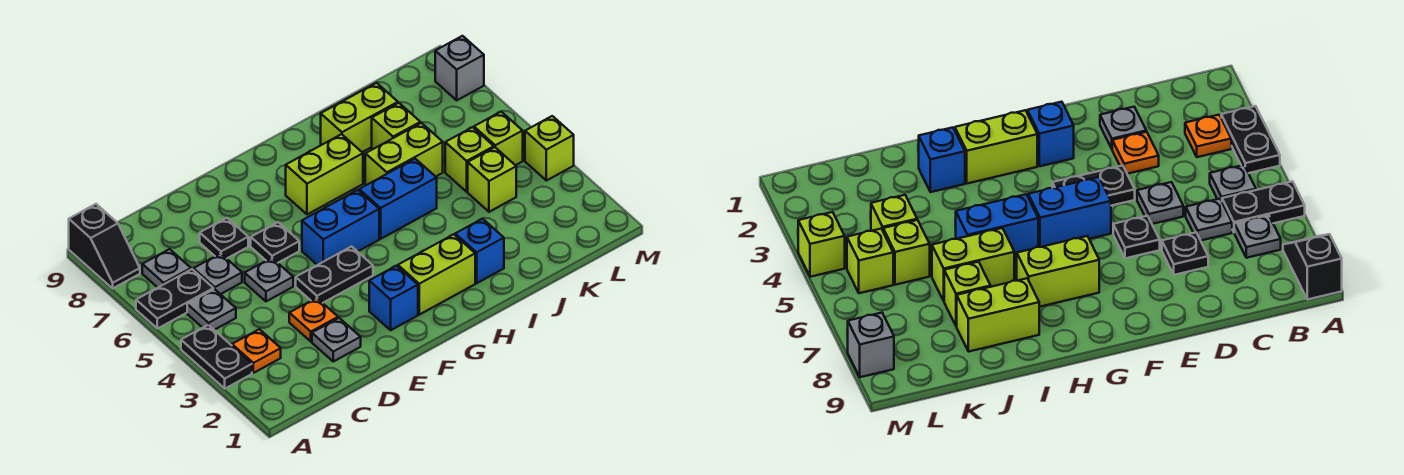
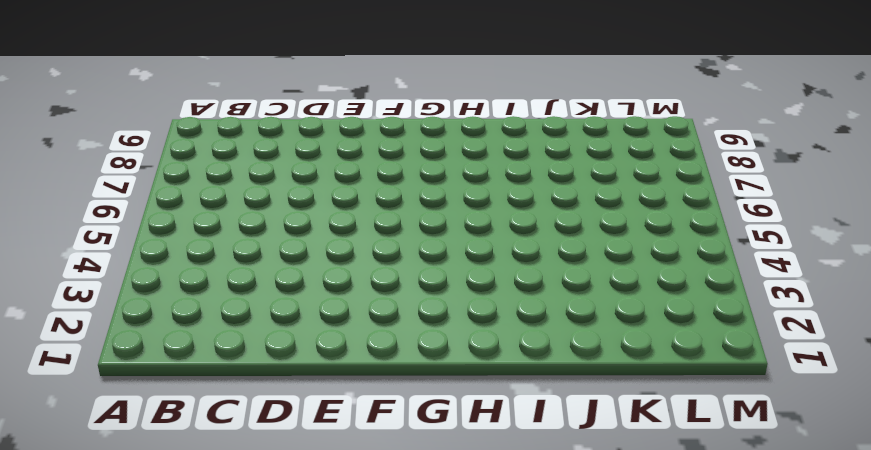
none -> black plate A3:A4 level 1
none -> black plate A6:B6 level 1
none -> black slope A8:A9 level 1 top 9

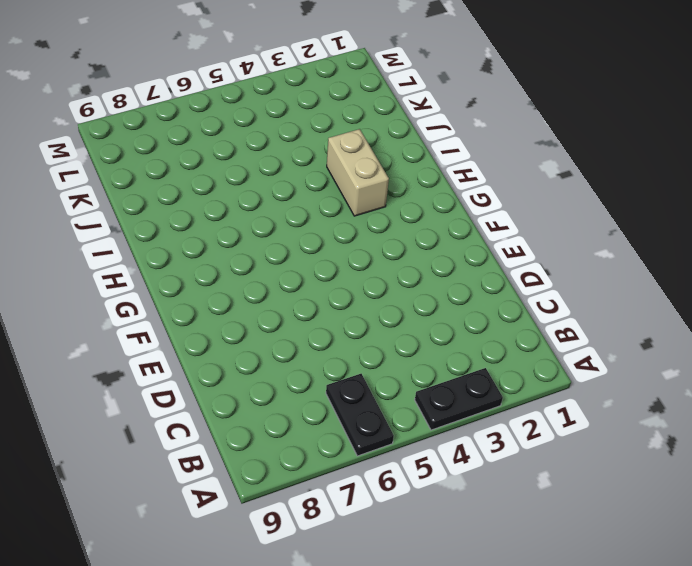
tan brick H3:I3 level 1 -> none
none -> black slope A8:A9 level 1 top 9
none -> orange plate B3 level 1
none -> grey plate B5 level 1

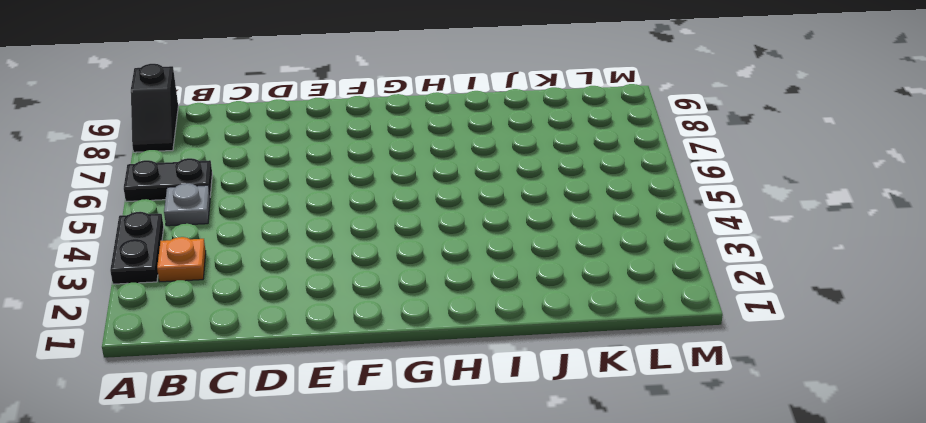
none -> grey plate B7 level 1
none -> grey plate C6 level 1
none -> grey plate D2 level 1

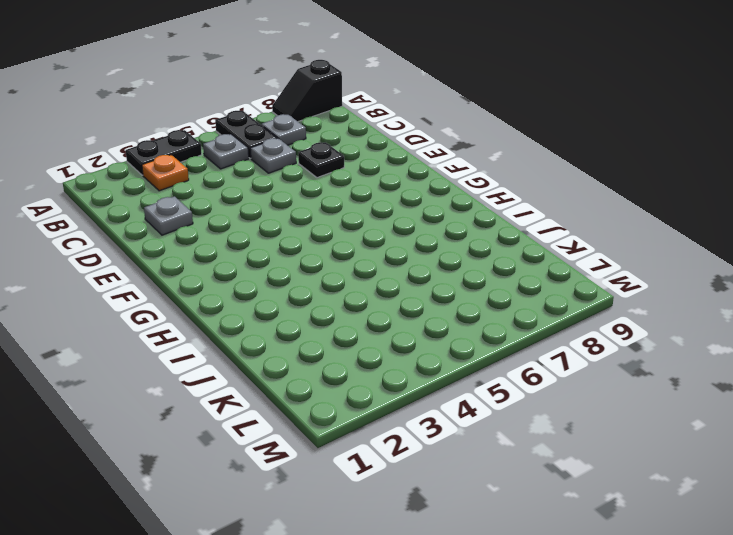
none -> orange plate D3 level 1
none -> grey plate D5 level 1
none -> black plate E4:F4 level 1

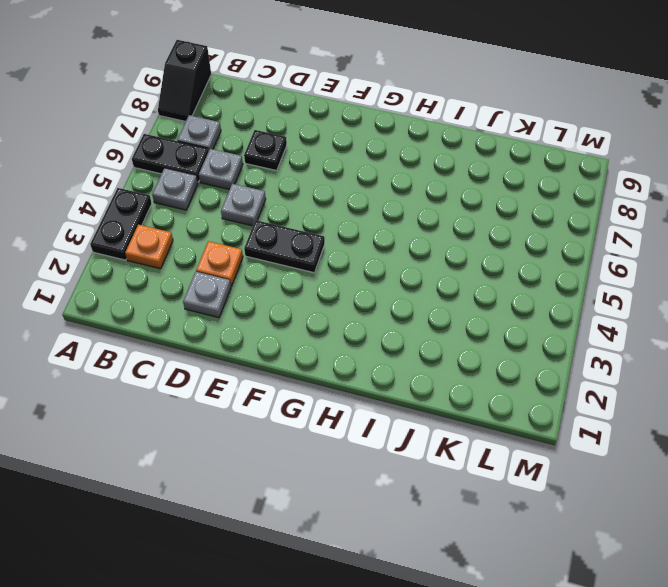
none -> black plate E6 level 1
none -> blue brick F2 level 1
none -> blue brick F5:G5 level 1

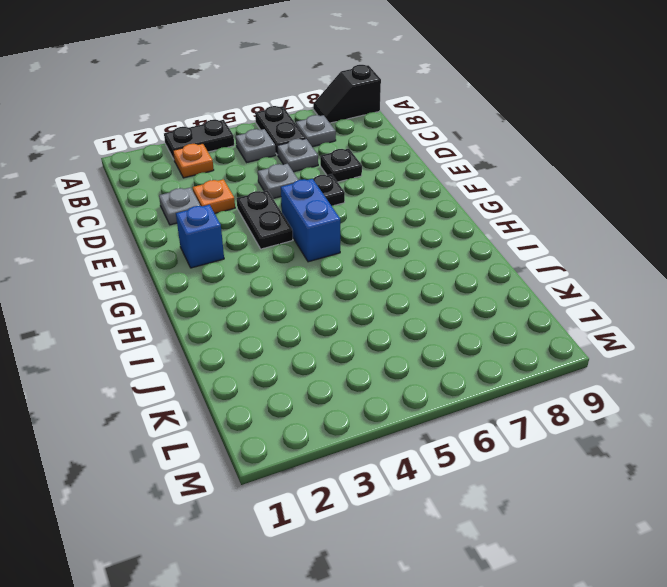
none -> lime brick G2:H2 level 1
none -> lime brick G7:H7 level 1
none -> blue brick H5:I5 level 1

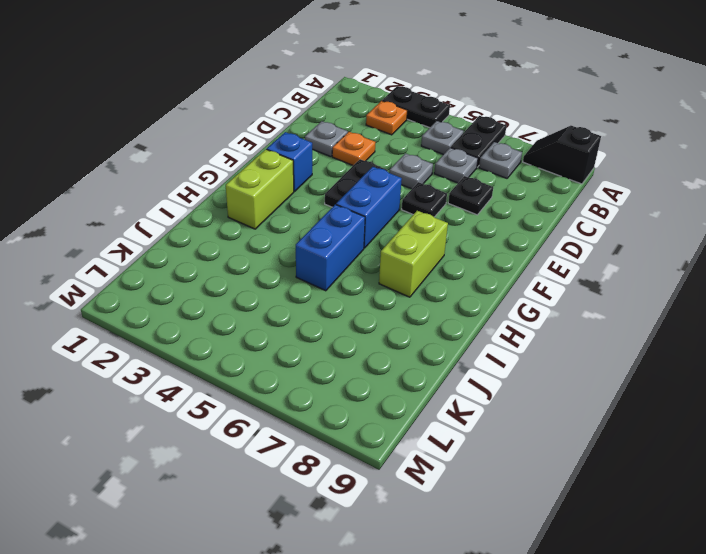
none -> blue brick I2 level 1
none -> lime brick I6:J6 level 1
none -> lime brick I8:J8 level 1

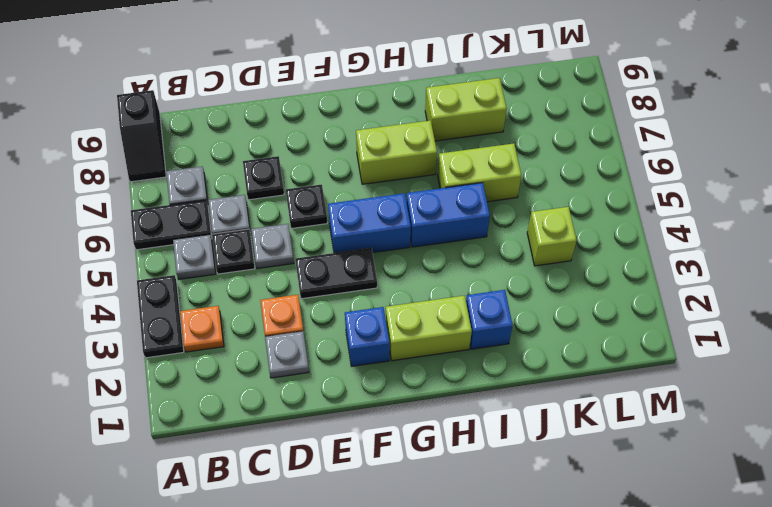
black plate C5 level 1 -> none
none -> lime brick J7 level 1
none -> lime brick K5 level 1
none -> lime brick L5 level 1

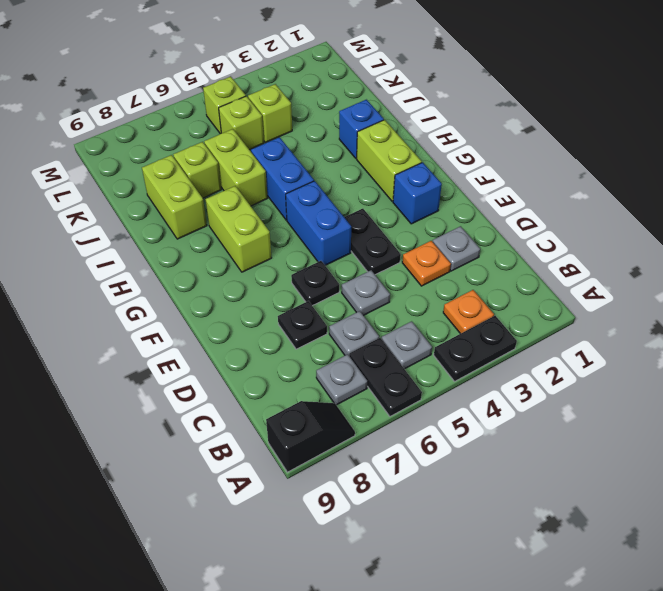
none -> lime brick M4 level 1
none -> grey brick M8 level 1

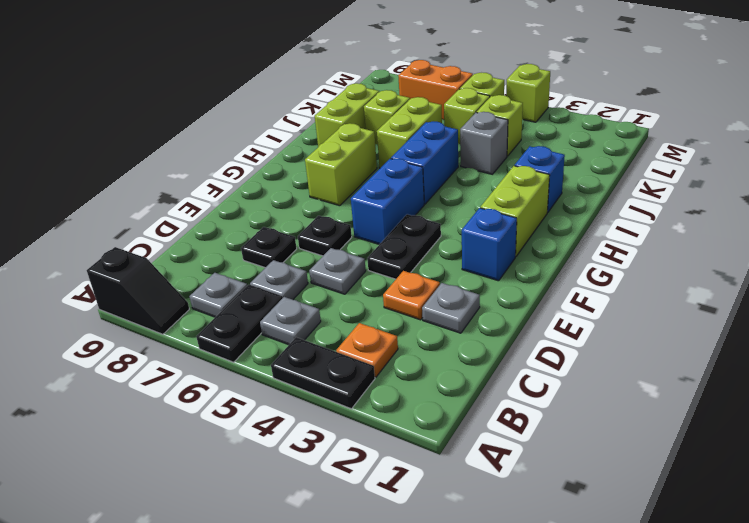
grey brick J4 level 1 -> grey brick M8 level 1
orange brick L6:L7 level 1 -> none

